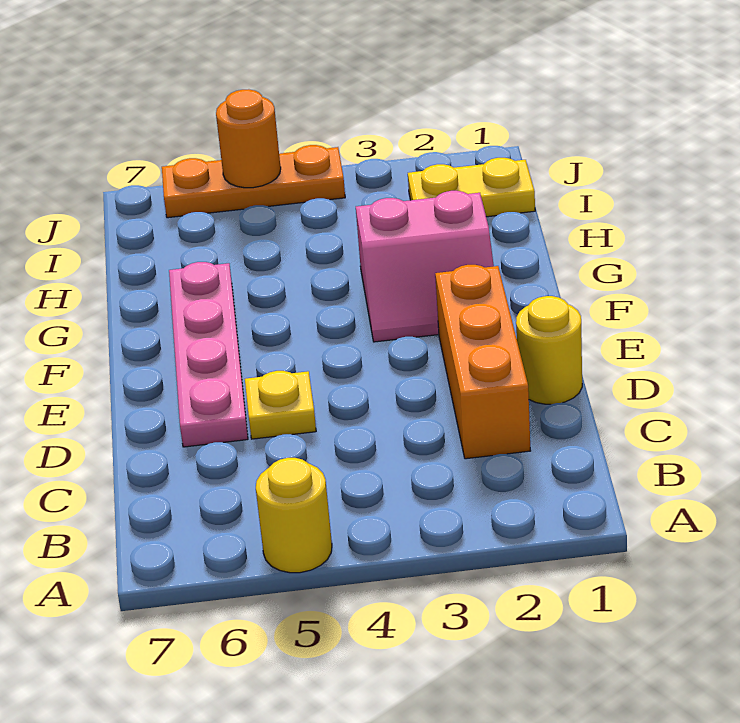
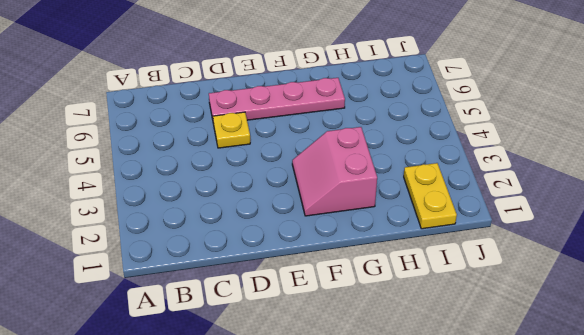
none -> yellow round brick A5 level 1
none -> orange brick C2:E2 level 1

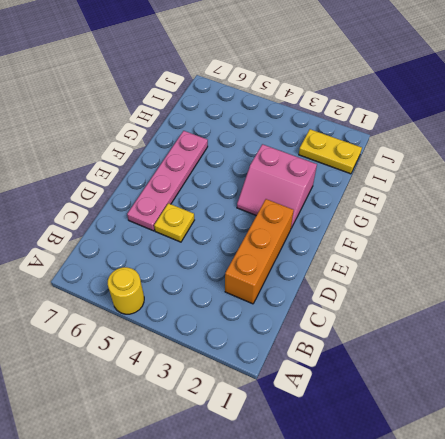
none -> yellow round brick D1 level 1
none -> orange plate J4:J6 level 1

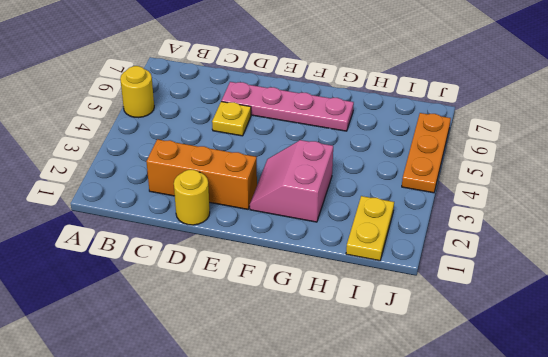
none -> orange round brick J5 level 2

